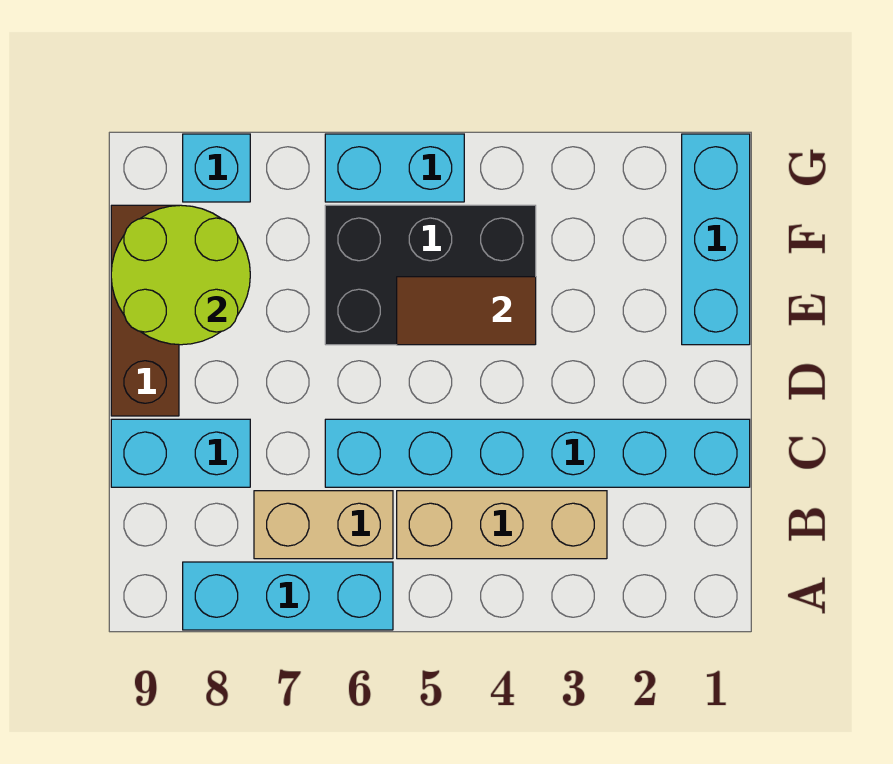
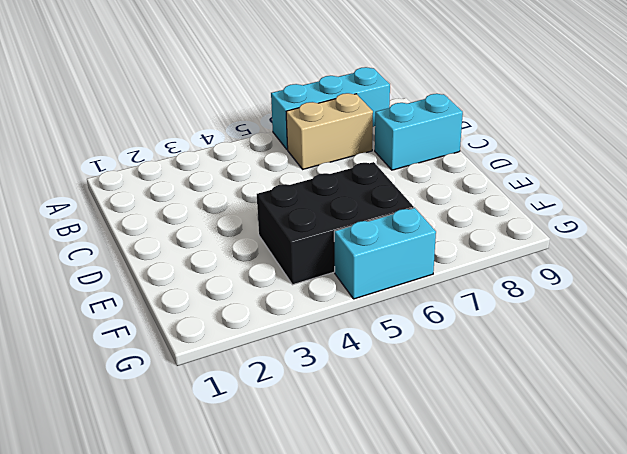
none -> tan brick B3:B5 level 1
none -> cyan brick C1:C6 level 1
none -> brown brick D9:F9 level 1

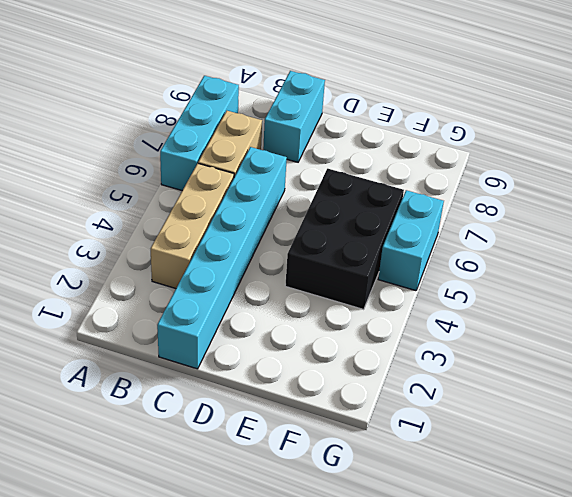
none -> brown brick D9:F9 level 1
none -> cyan brick E1:G1 level 1
none -> cyan brick G8 level 1

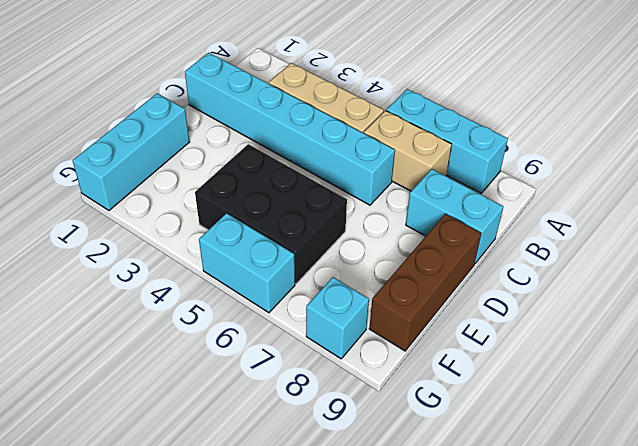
none -> brown tile E4:E5 level 2
none -> lime round brick E8:F9 level 2

